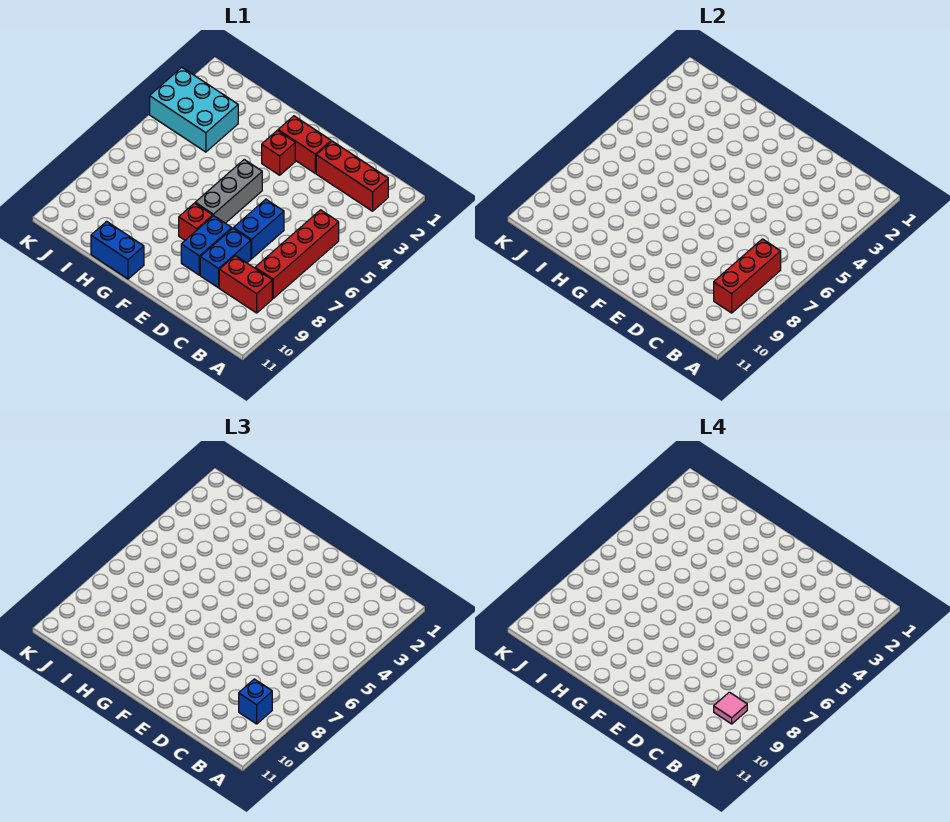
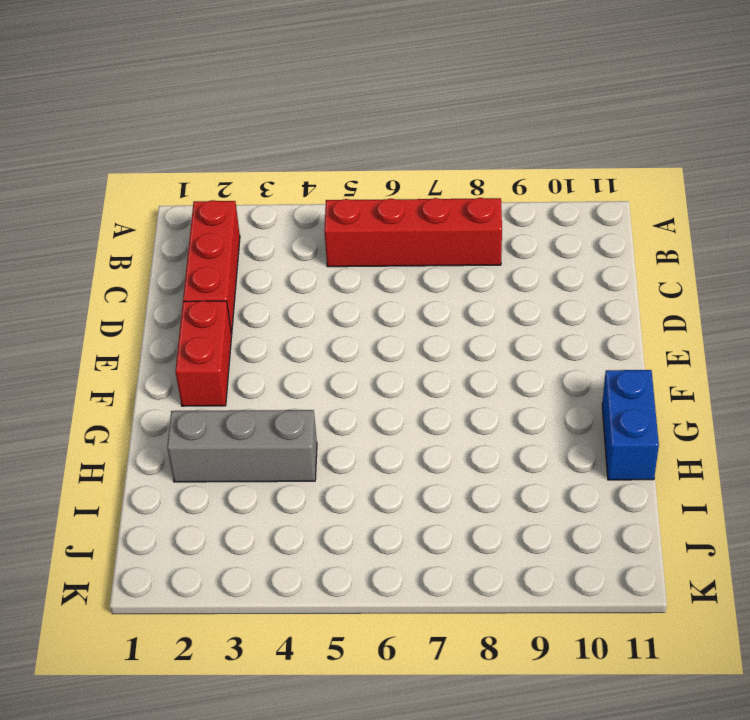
grey brick H2:H4 level 1 -> grey brick F5:F7 level 1
none -> red brick B9:C9 level 1
none -> blue brick D6:D7 level 1
none -> blue brick D8:D9 level 1

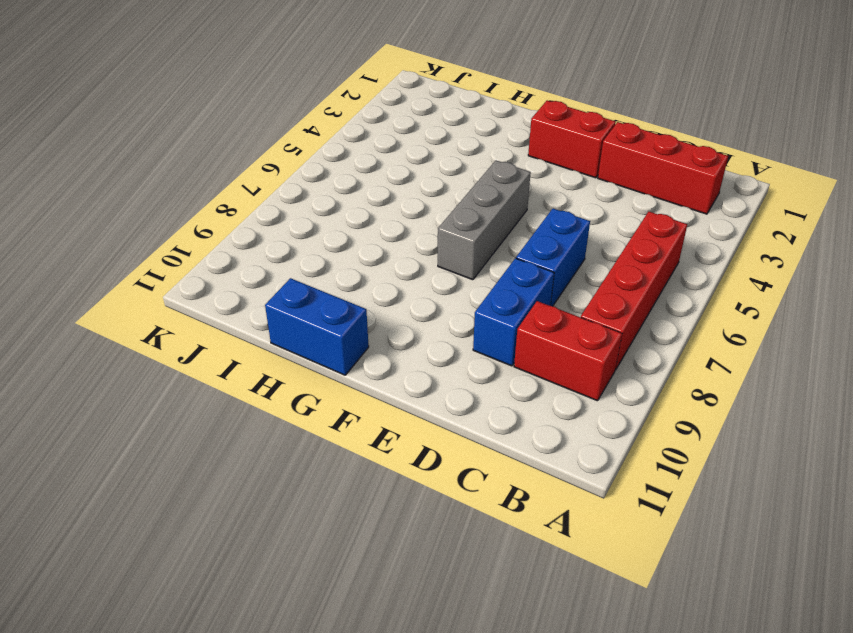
none -> blue brick E8:E9 level 1
none -> red brick F3 level 1
none -> red brick F8 level 1

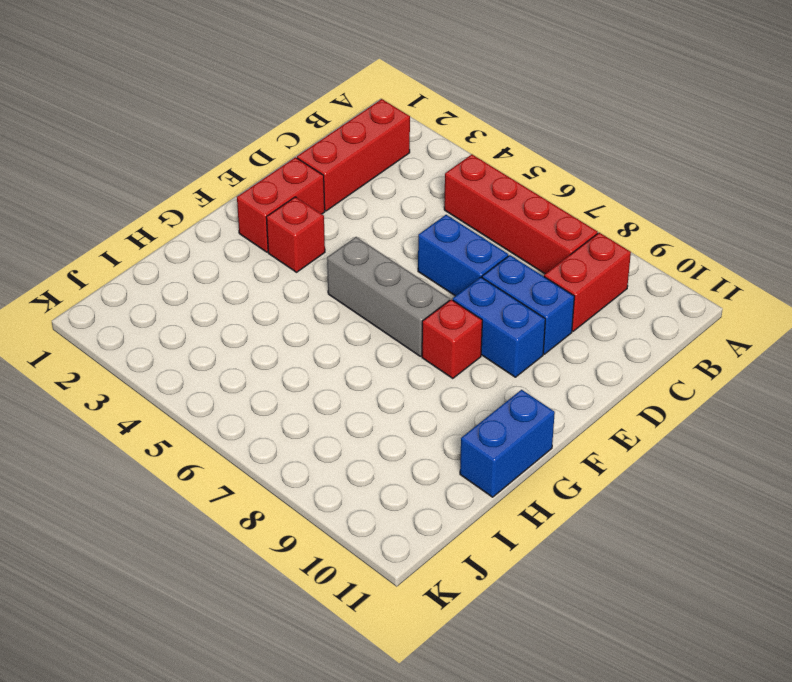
none -> cyan brick I3:K4 level 1
none -> red brick B7:B9 level 2
none -> blue brick B9 level 3

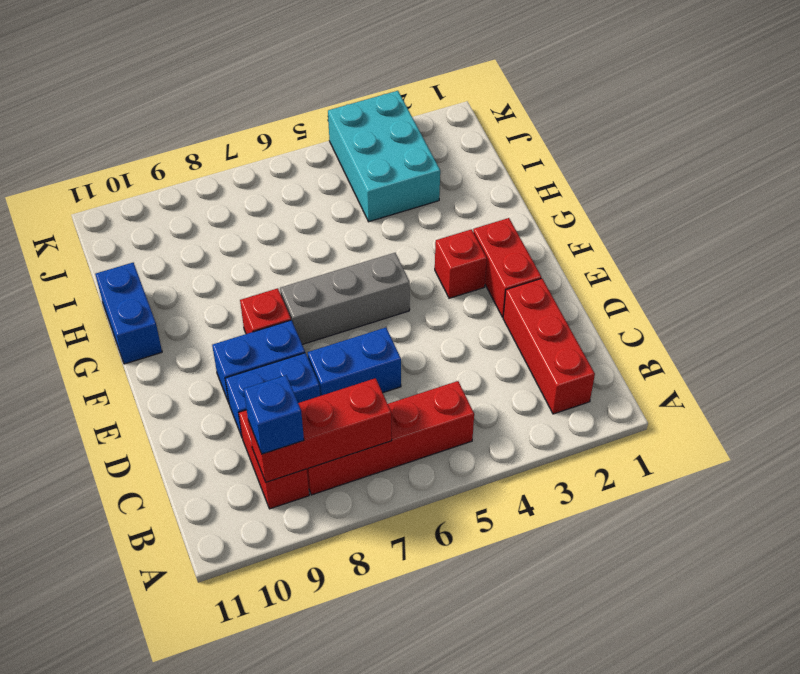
none -> pink tile B9 level 4

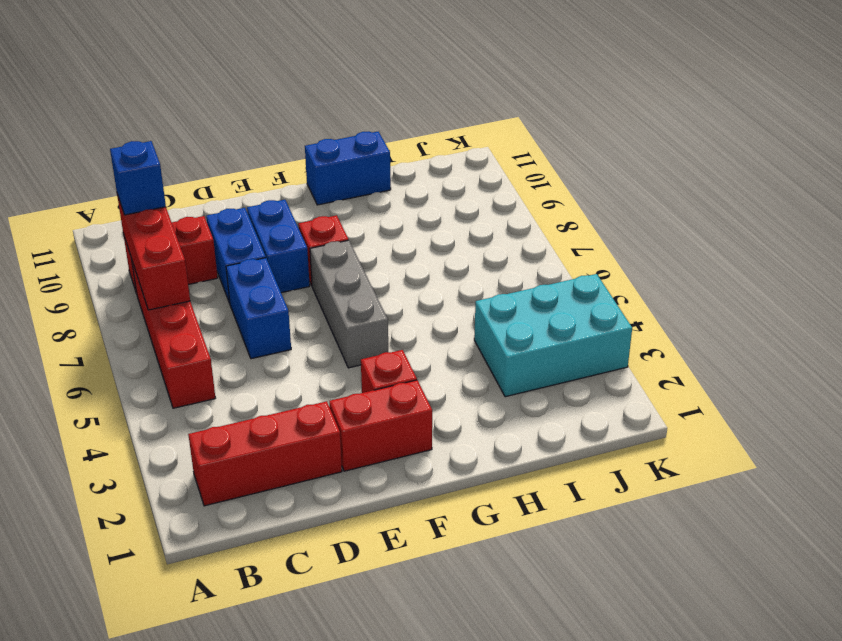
none -> pink tile B9 level 4

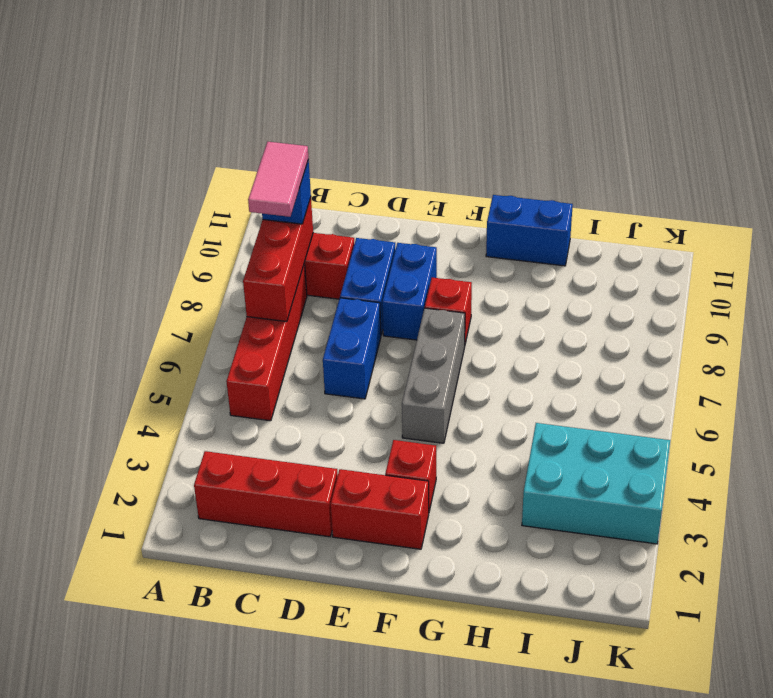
pink tile B8:B9 level 4 -> pink tile B9 level 4

